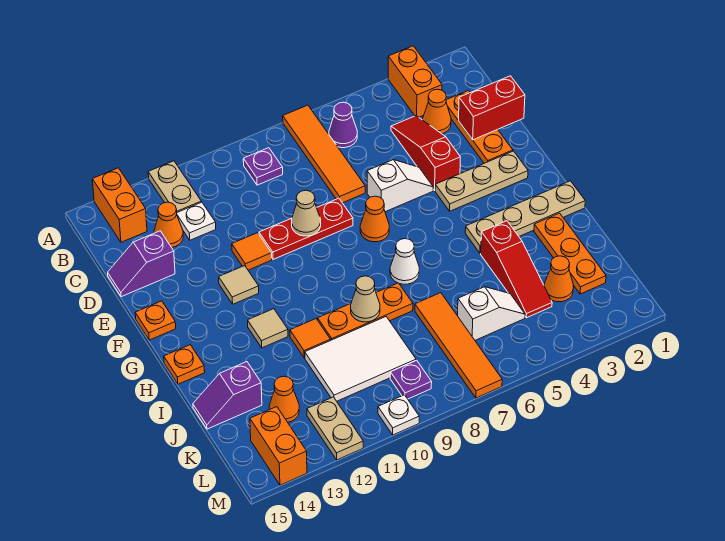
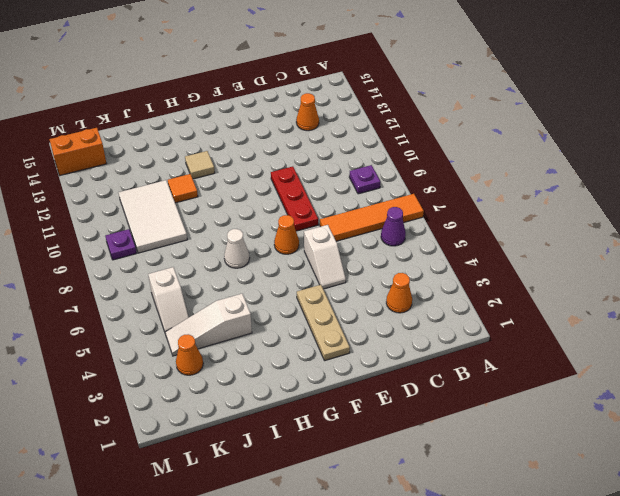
white slope I4:K4 level 1 top I -> red slope I4:K4 level 1 top I
none -> orange brick A3:B3 level 1
none -> tan plate A12:B12 level 1
none -> orange brick A14:B14 level 1
none -> orange plate C2:E2 level 1

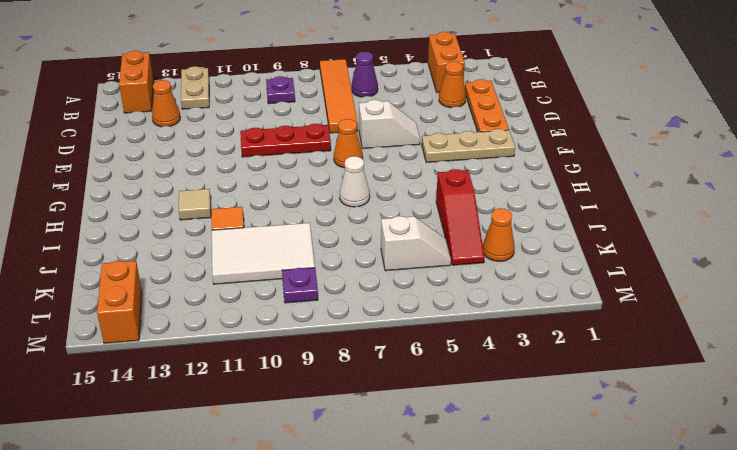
none -> red slope C4:E4 level 1 top E
none -> white plate C12 level 1
none -> purple slope D14:D15 level 1 top 14
none -> orange tile E11 level 1

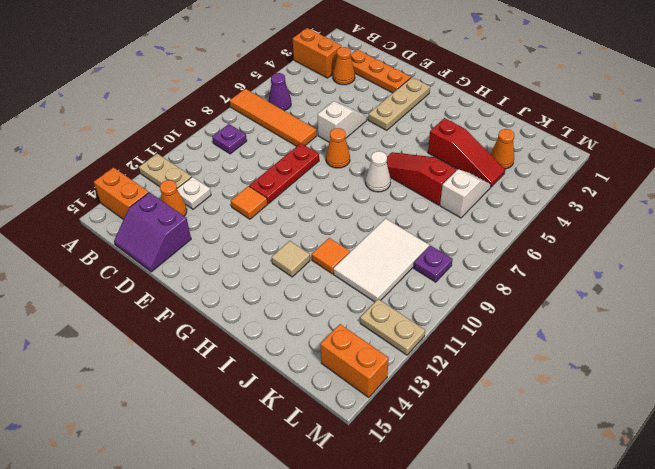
purple slope C14:D15 level 1 top 14 -> purple slope D14:D15 level 1 top 14
red slope H6:J6 level 1 top J -> red slope C4:E4 level 1 top E
none -> tan tile F12 level 1
none -> orange plate F15 level 1
none -> tan plate H1:H4 level 1
none -> orange plate H15 level 1

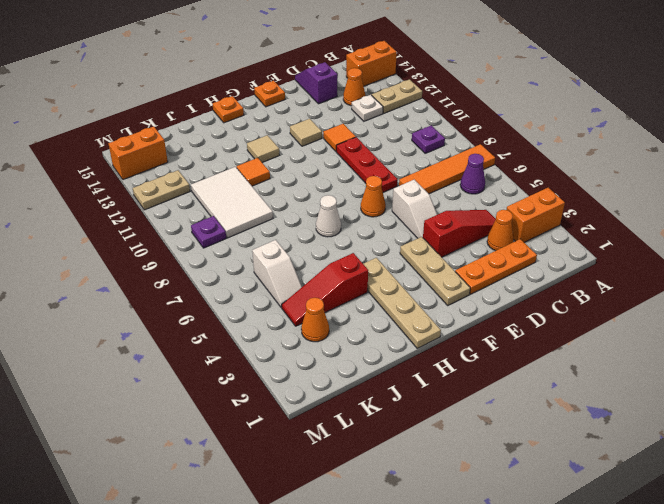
none -> orange plate I2:K2 level 1
none -> orange plate I8:I10 level 1
none -> orange tile J7:M7 level 1
none -> purple slope J14:J15 level 1 top 14

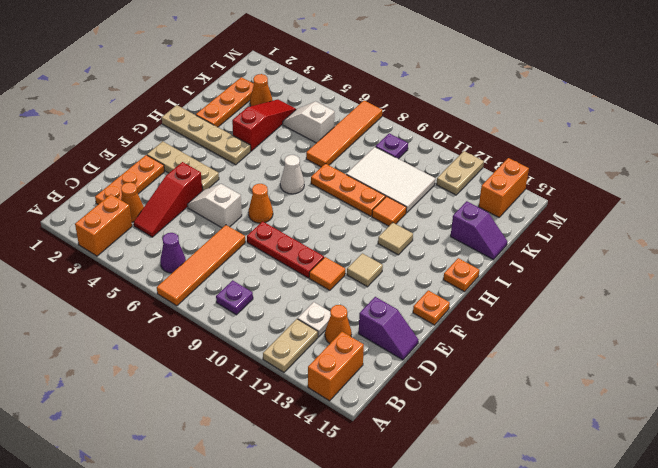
none -> orange cone K13 level 1
none -> white plate M10 level 1
none -> red brick D1:D2 level 2
none -> tan cone E9 level 2

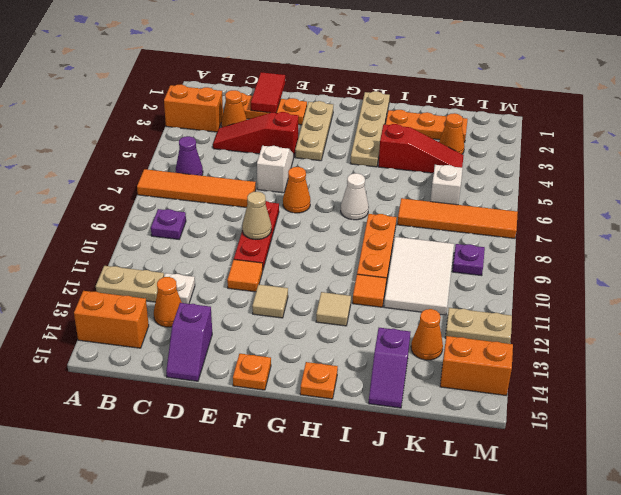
red tile D1:D2 level 2 -> red brick D1:D2 level 2
none -> white plate M10 level 1
none -> tan cone I9 level 2

